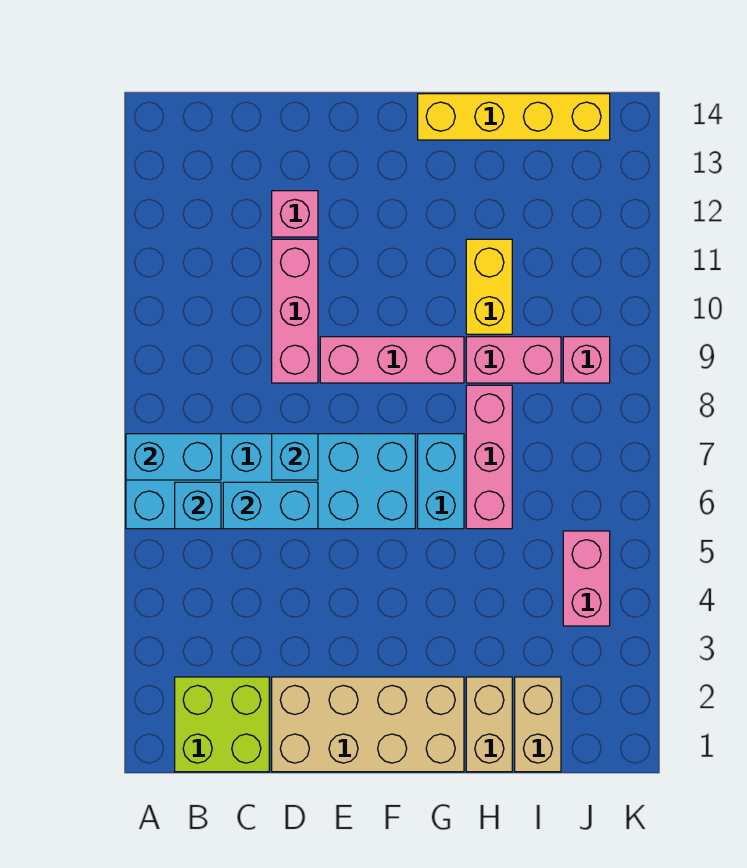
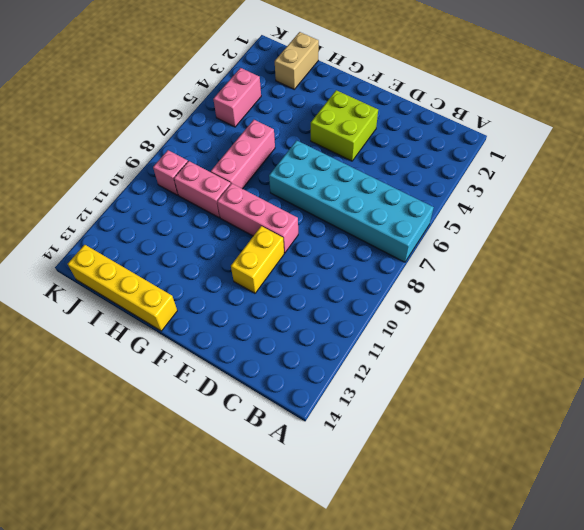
lime brick E3:F4 level 1 -> lime brick B1:C2 level 1
yellow brick E10:E11 level 1 -> yellow brick H10:H11 level 1
none -> tan brick D1:G2 level 1
none -> pink brick D9:D11 level 1
none -> pink brick D12 level 1

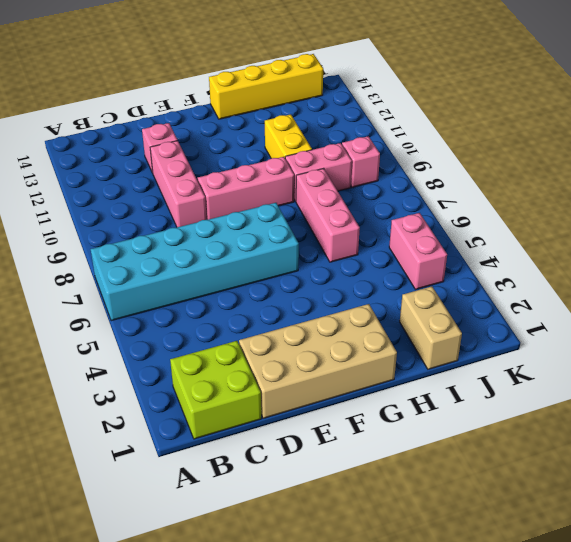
none -> cyan brick G6:G7 level 1
none -> tan brick H1:H2 level 1
none -> cyan brick A7:B7 level 2

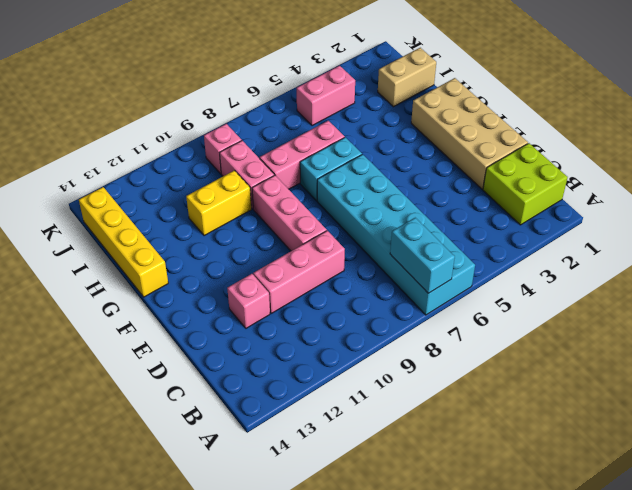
none -> tan brick H1:H2 level 1
none -> cyan brick B6 level 2
none -> cyan brick C6:D6 level 2

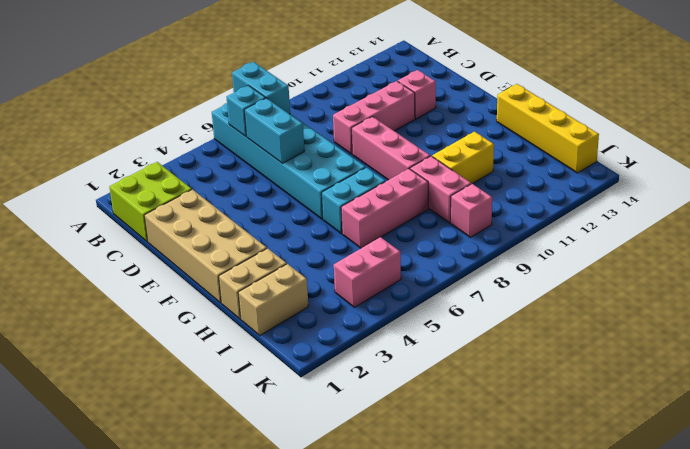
none -> cyan brick D7 level 2

